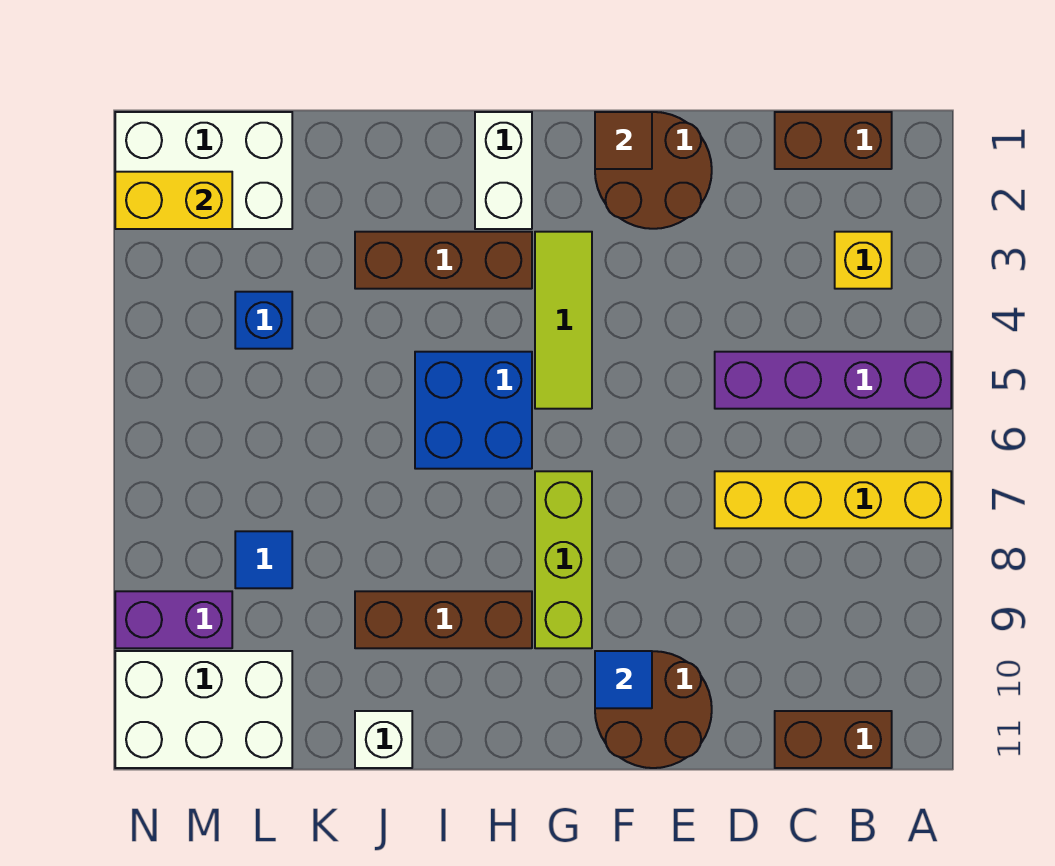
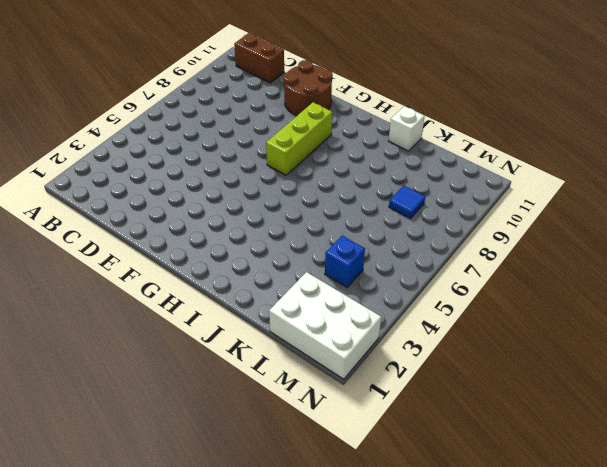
none -> purple brick A5:D5 level 1
none -> yellow brick A7:D7 level 1
none -> brown brick B1:C1 level 1

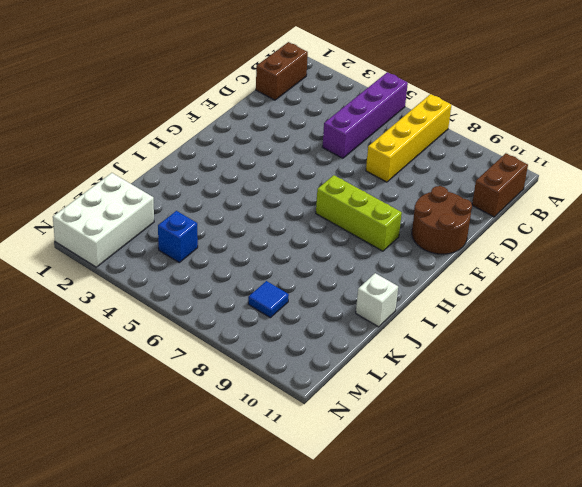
none -> yellow brick B3 level 1
none -> brown round brick E1:F2 level 1
none -> lime tile G3:G5 level 1

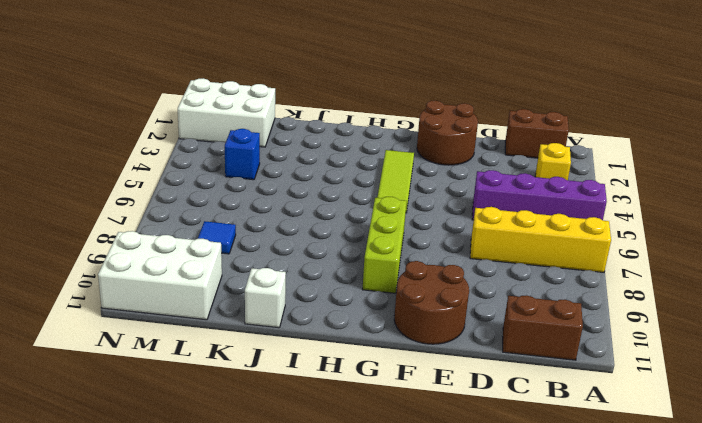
none -> white brick H1:H2 level 1
none -> brown brick H3:J3 level 1
none -> blue brick H5:I6 level 1

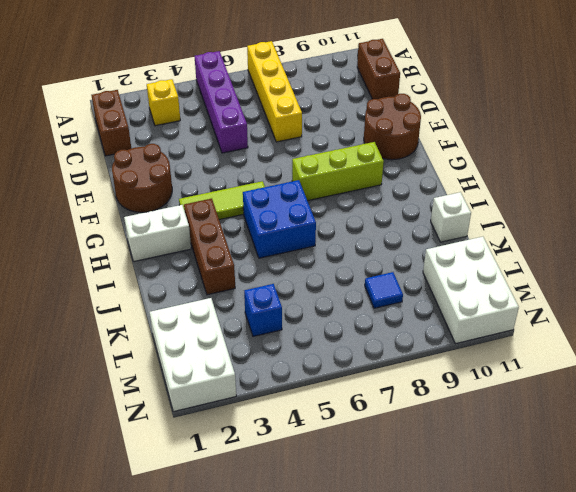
none -> brown brick H9:J9 level 1
none -> purple brick M9:N9 level 1
none -> brown tile F1 level 2

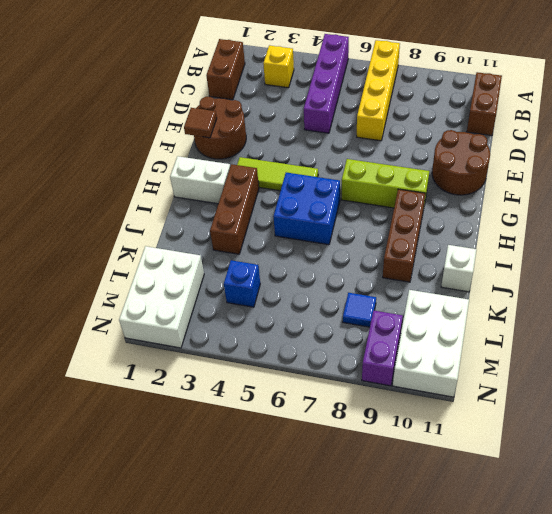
none -> blue tile F10 level 2
none -> yellow brick M2:N2 level 2

